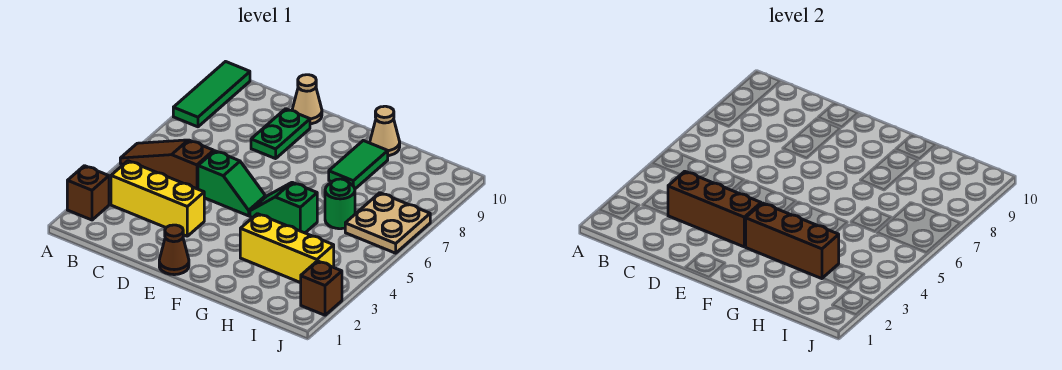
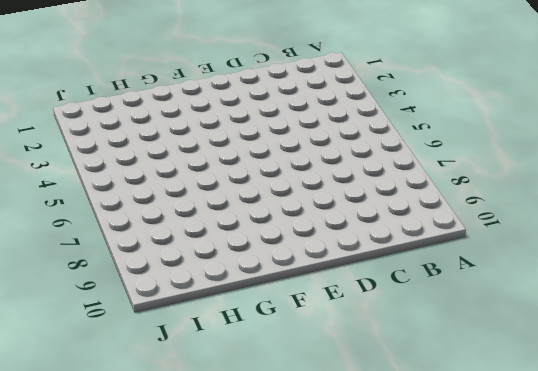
none -> brown brick A2 level 1
none -> brown slope A5:C5 level 1 top C
none -> green tile A8:A10 level 1

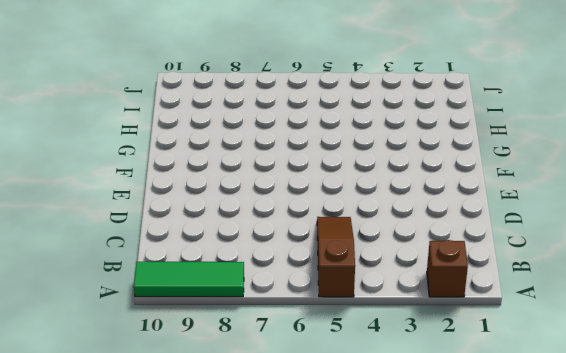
brown slope A5:C5 level 1 top A -> brown slope A5:C5 level 1 top C
none -> yellow brick B3:D3 level 1
none -> green slope D5:E5 level 1 top D
none -> green plate D8:D9 level 1

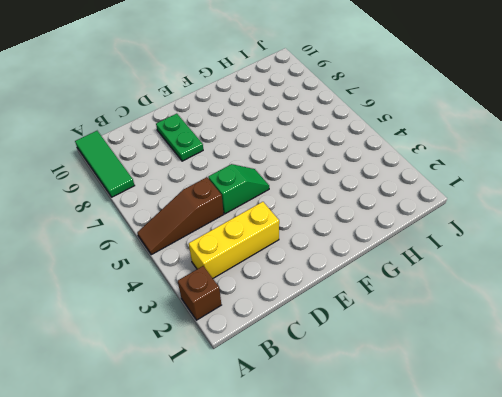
none -> tan cone D10 level 1
none -> brown cone E1 level 1
none -> green slope F5:G5 level 1 top G

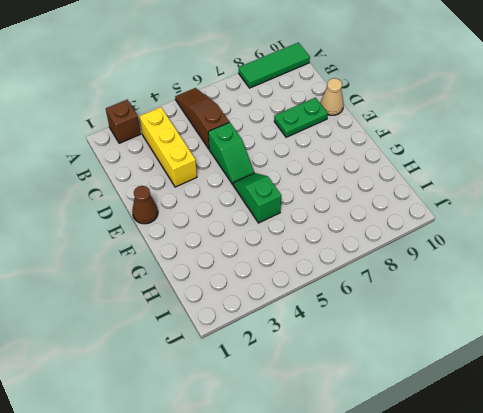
none -> yellow brick G3:I3 level 1
none -> green tile G8:G9 level 1
none -> tan cone G10 level 1

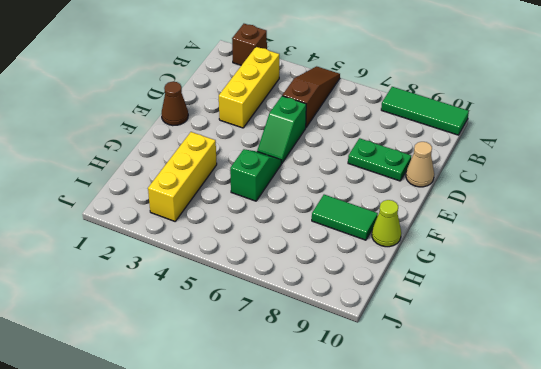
lime cone G10 level 1 -> tan cone G10 level 1
none -> green round brick H6 level 1
none -> tan plate I6:J7 level 1
none -> brown brick J2 level 1

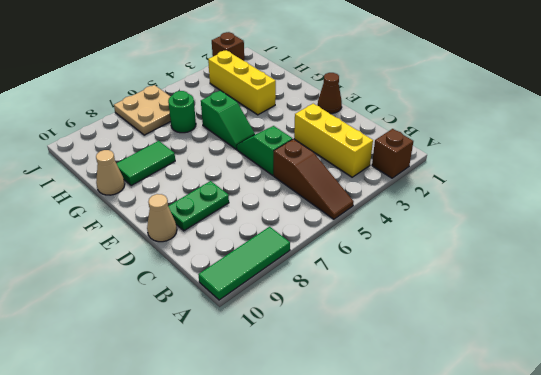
none -> brown brick C3:E3 level 2
none -> brown brick F3:H3 level 2

